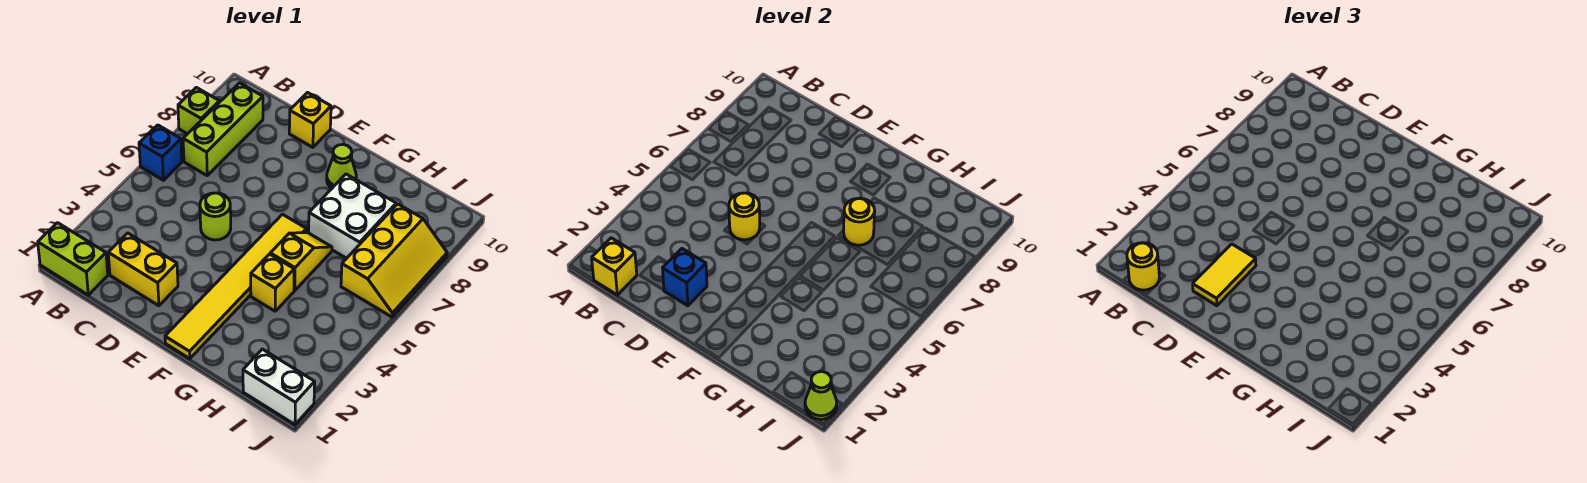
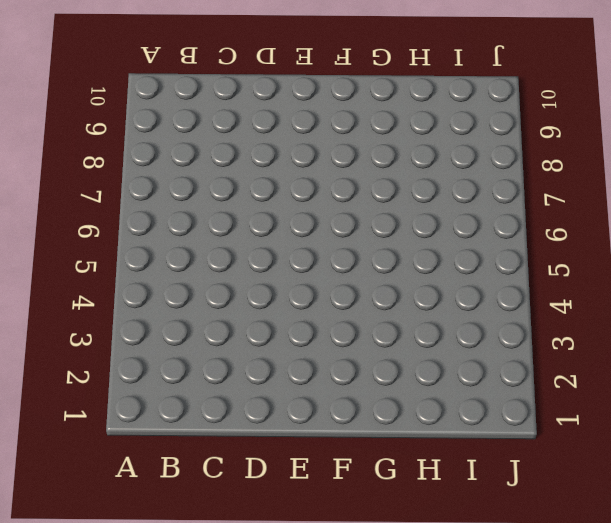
none -> lime brick A1:B1 level 1
none -> blue brick A6 level 1
none -> lime brick A8 level 1

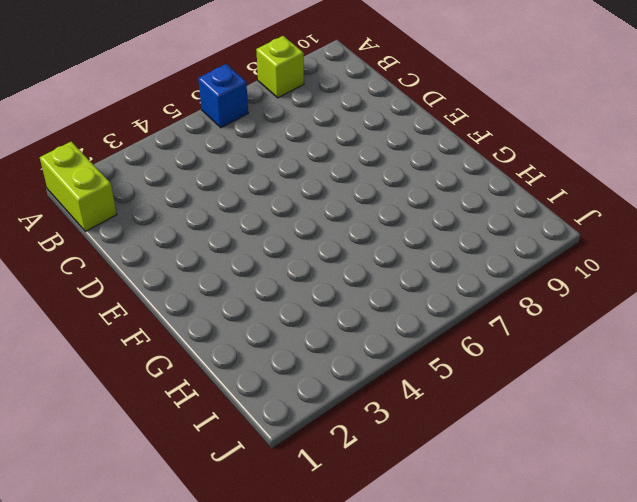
none -> lime brick B7:B9 level 1
none -> yellow brick C2:D2 level 1
none -> lime round brick D5 level 1

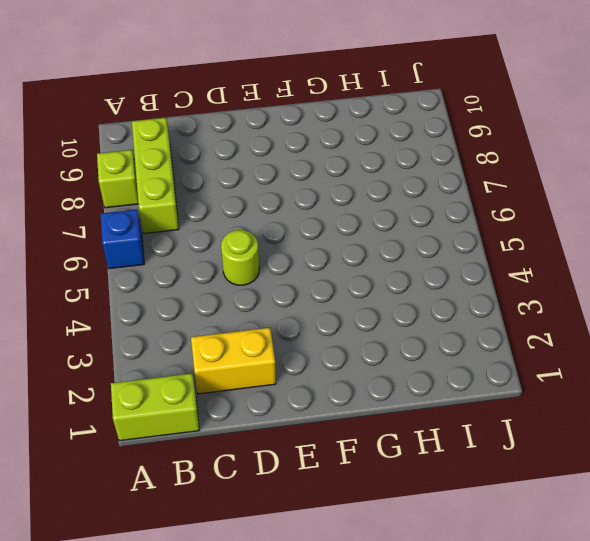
none -> yellow brick D10 level 1
none -> yellow tile F1:F6 level 1
none -> lime cone F9 level 1

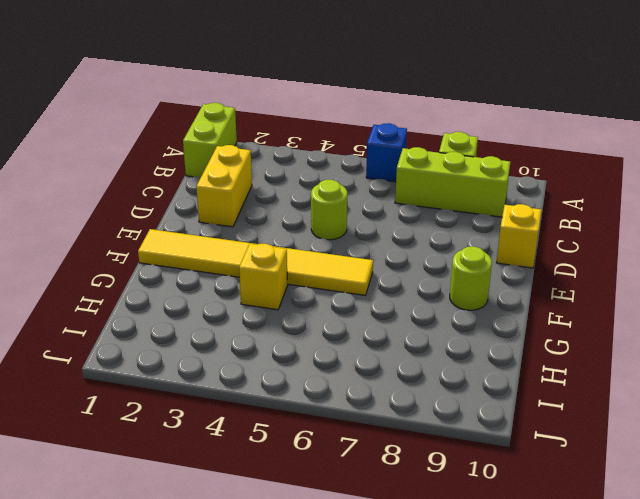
lime round brick F9 level 1 -> lime cone F9 level 1
none -> yellow slope G5:G6 level 1 top 5
none -> white brick G7:H8 level 1
none -> white brick I1:J1 level 1

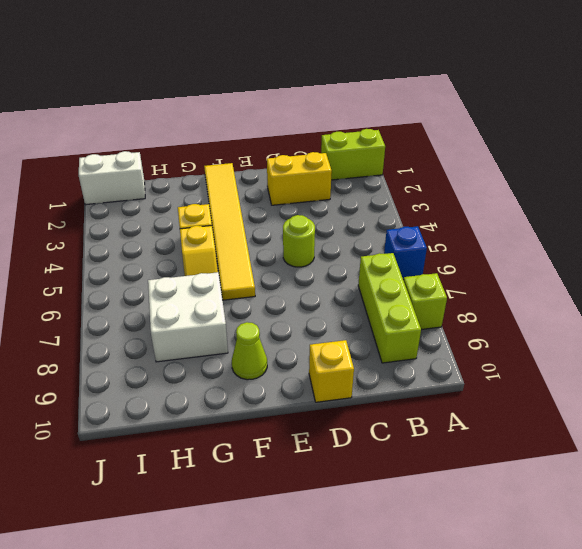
none -> yellow slope I6:J8 level 1 top I
none -> yellow brick B1 level 2
none -> blue brick D2 level 2

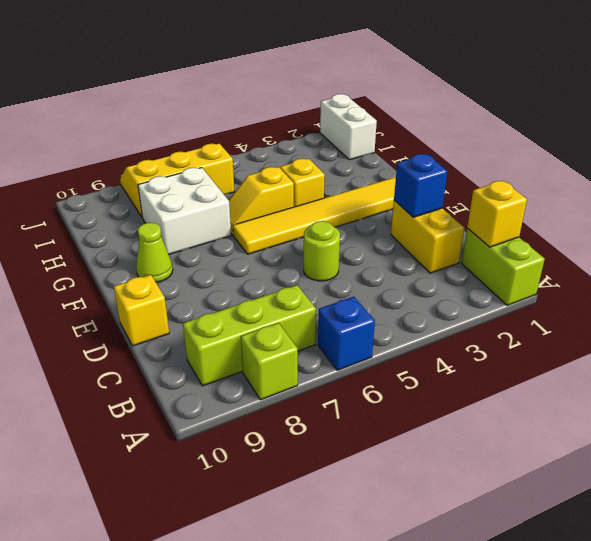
none -> yellow round brick D5 level 2
none -> yellow round brick G7 level 2
none -> lime cone J1 level 2

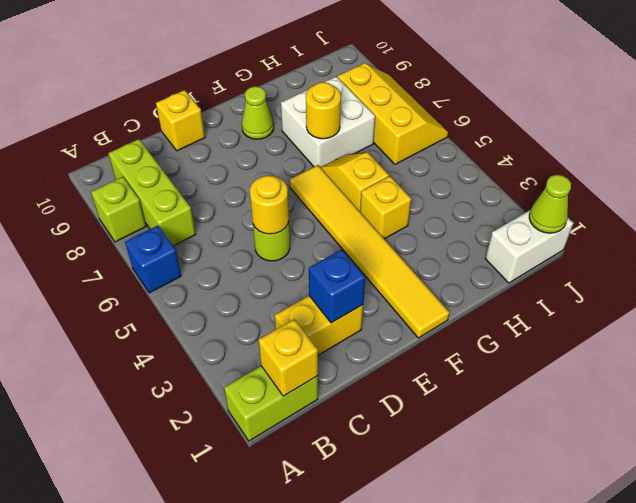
none -> yellow round brick B1 level 3
none -> yellow tile D2:D3 level 3

